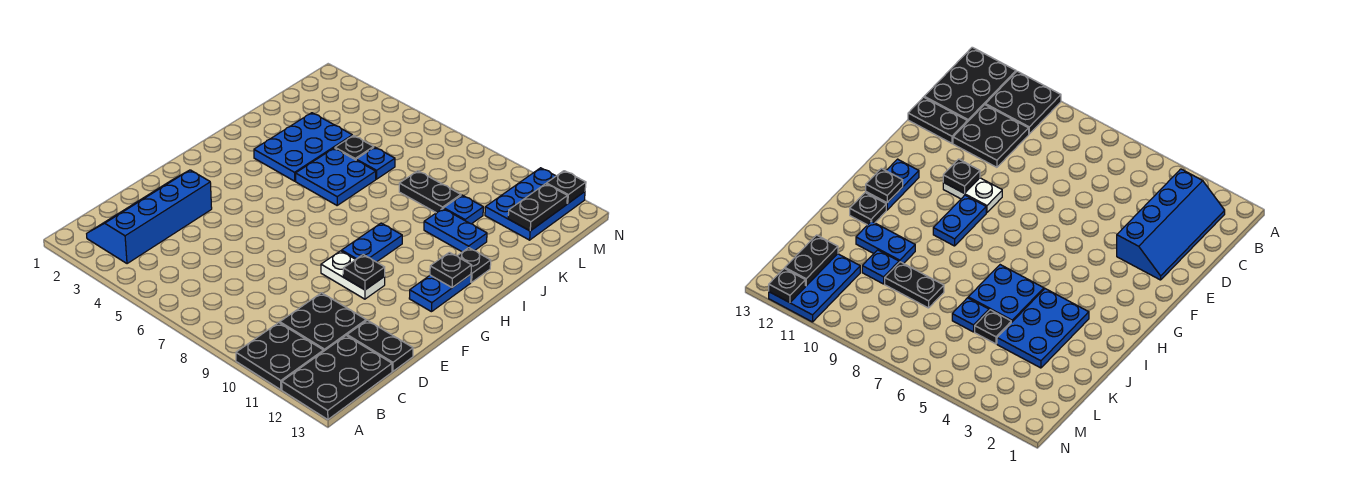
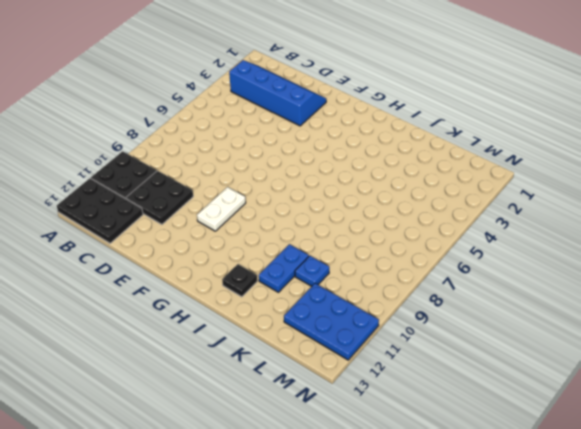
none -> black plate D12:D13 level 1
none -> blue plate G9:H9 level 1
none -> blue plate G12:H12 level 1

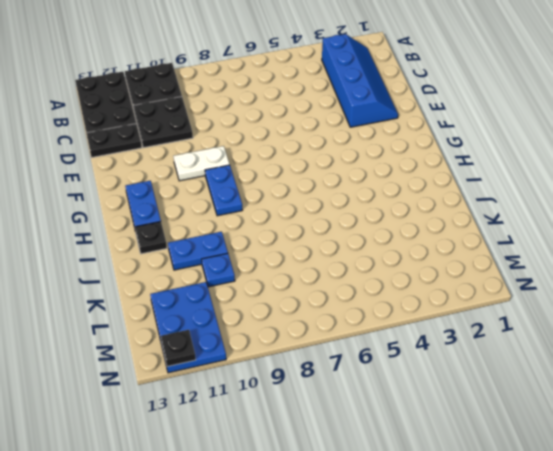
none -> blue plate I3:K4 level 1
none -> blue plate I5:J6 level 1
none -> black plate K5 level 1

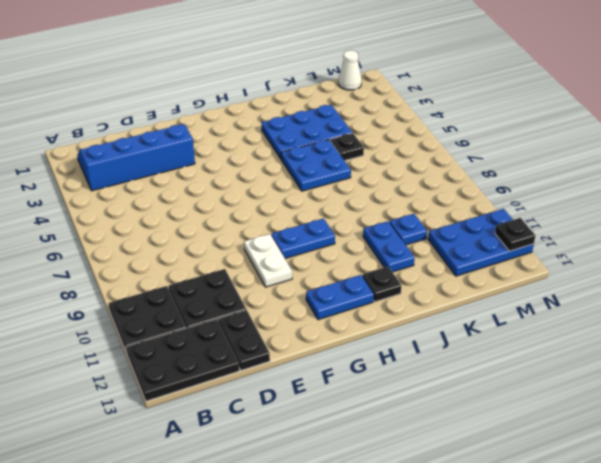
white cone M1 level 1 -> none
none -> blue plate K6 level 1
none -> black plate K8:K9 level 1
none -> black plate F10 level 2

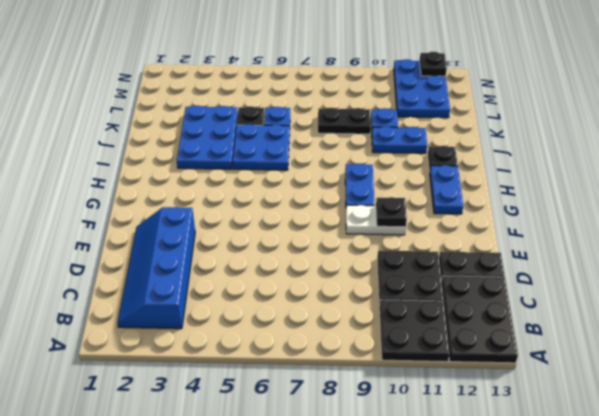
none -> black plate H12 level 2
none -> black plate L12:M12 level 2

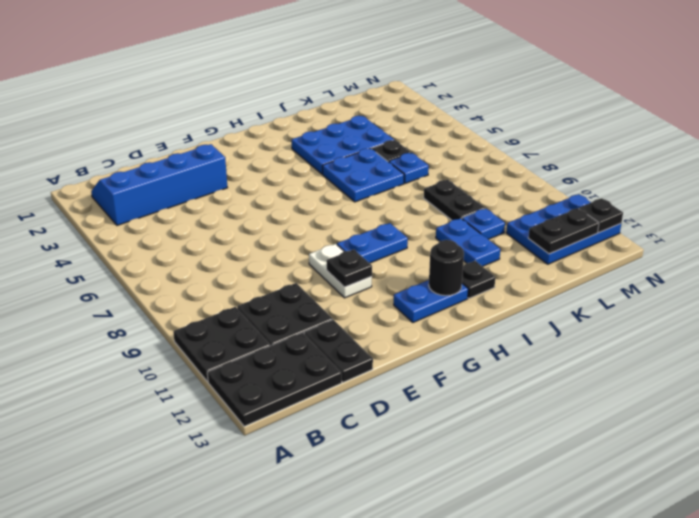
black round brick H12 level 2 -> black plate H12 level 2

